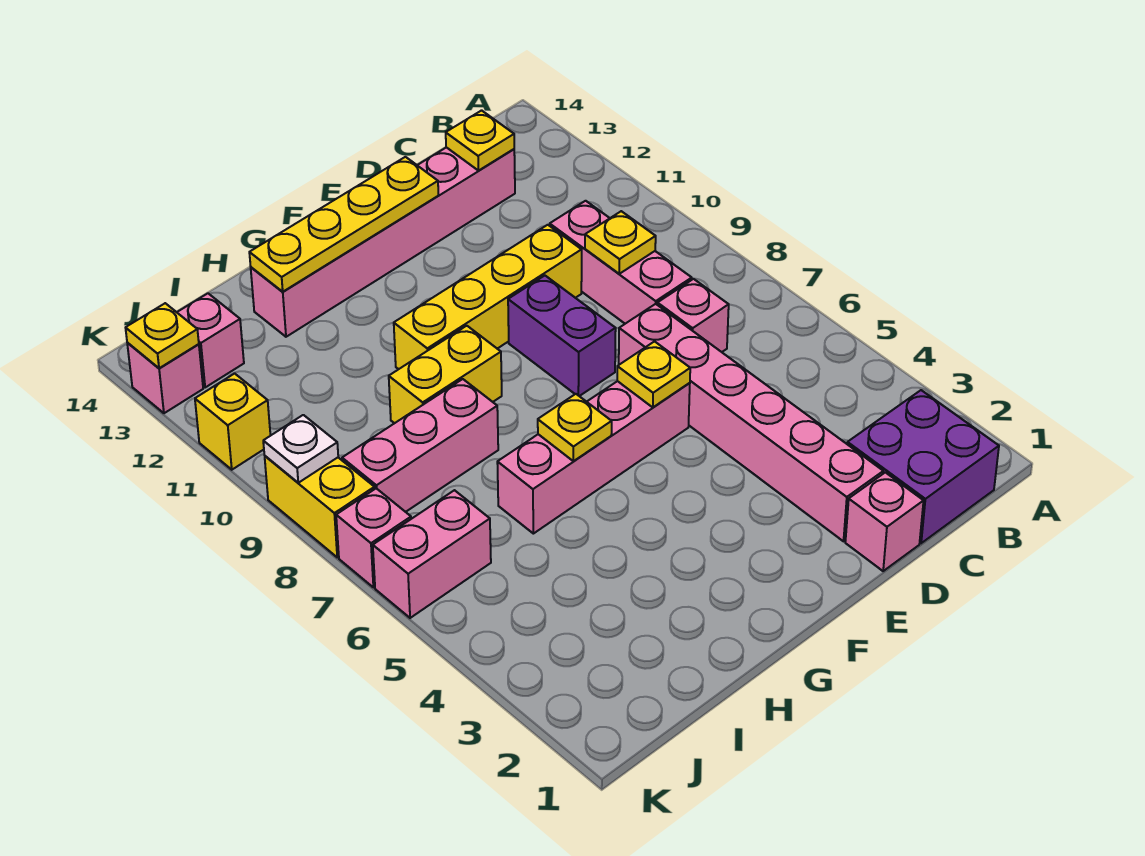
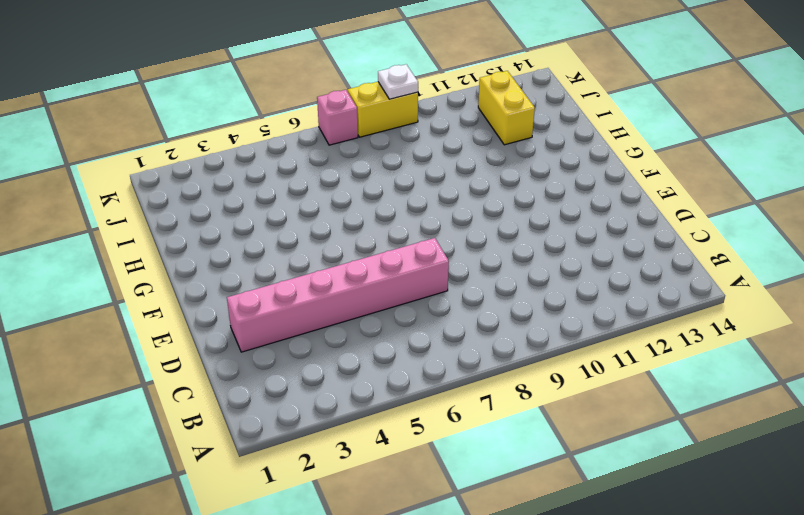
yellow brick I12:J12 level 1 -> yellow brick G9:H9 level 1
none -> purple brick B1:C2 level 1
none -> pink brick C7 level 1
none -> pink brick C8:C10 level 1

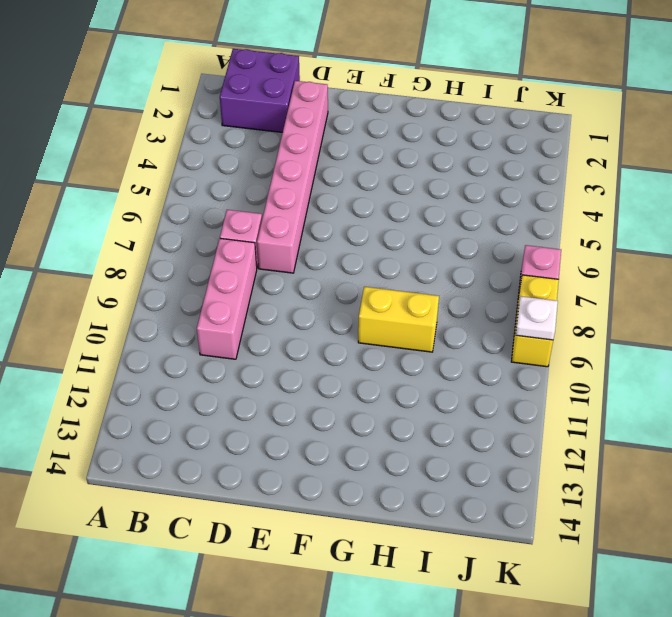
none -> pink brick C13:H13 level 1
none -> pink brick D1 level 1
none -> yellow brick D10:G10 level 1

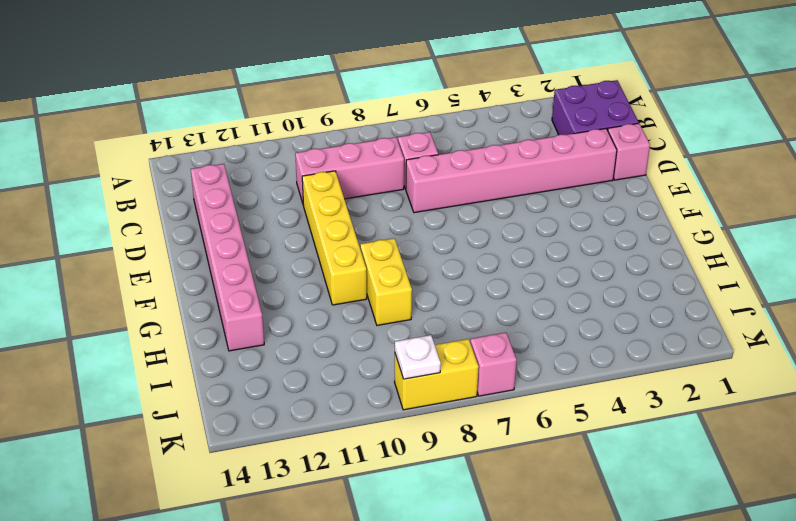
none -> pink brick E6:H6 level 1
none -> purple brick E8:E9 level 1
none -> pink brick H8:J8 level 1

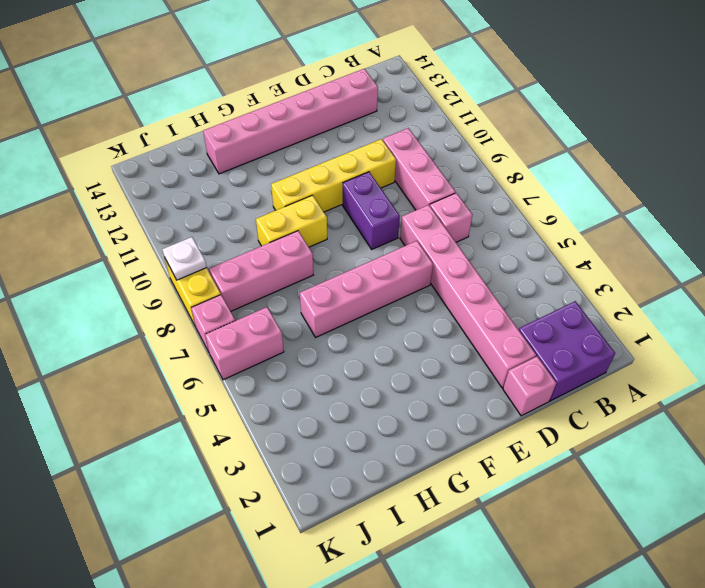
none -> pink brick J13 level 1
none -> yellow brick K11 level 1
none -> pink brick K13 level 1

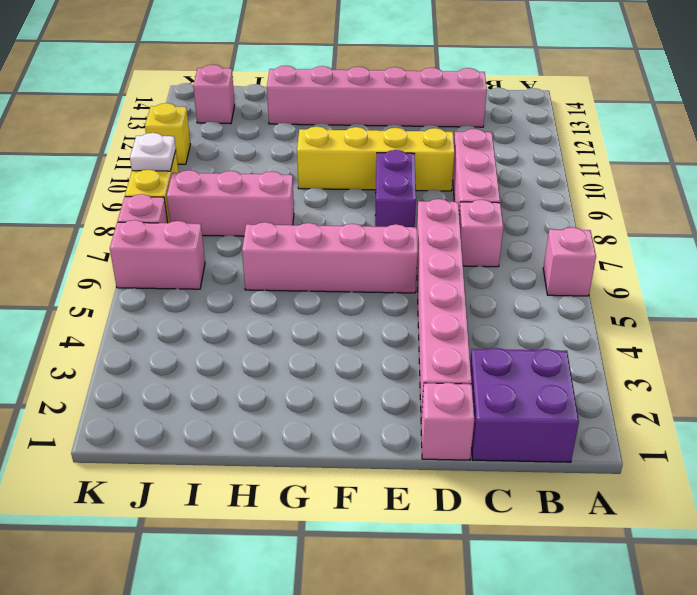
pink brick A6 level 1 -> pink brick K13 level 1
none -> yellow brick G9:H9 level 1
none -> yellow plate C9 level 2
none -> yellow plate C13 level 2

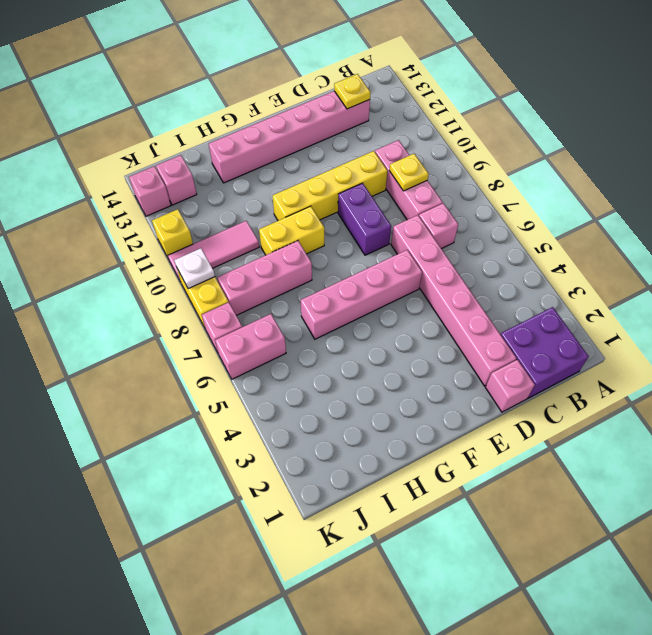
pink tile I10:K10 level 1 -> none
none -> yellow plate E6 level 2
none -> yellow plate E13:H13 level 2
none -> yellow plate G6 level 2

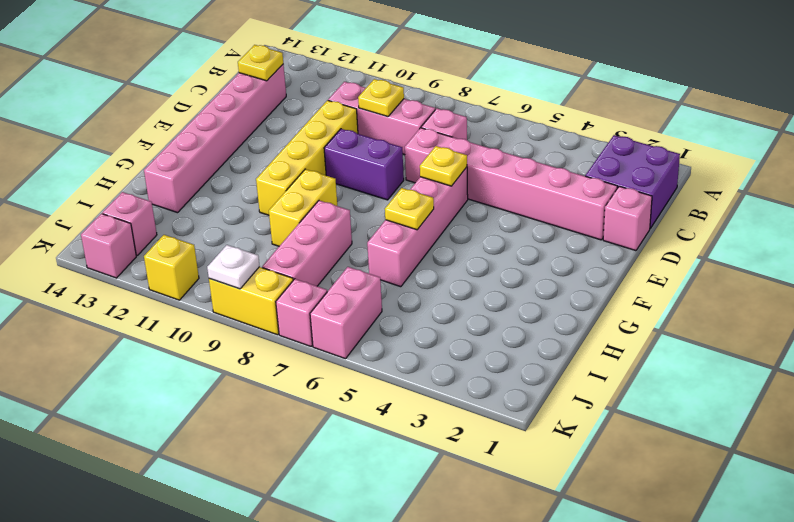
none -> yellow plate E13:H13 level 2
none -> yellow plate K13 level 2

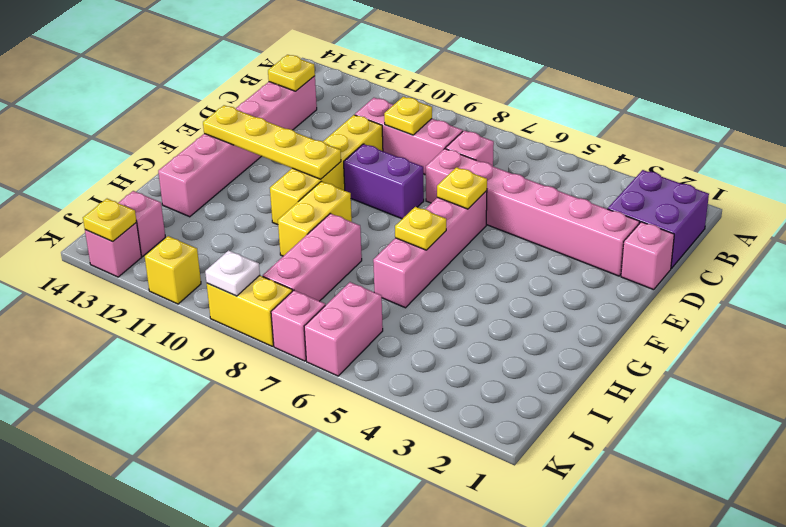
yellow plate F10:F13 level 2 -> yellow plate E13:H13 level 2

